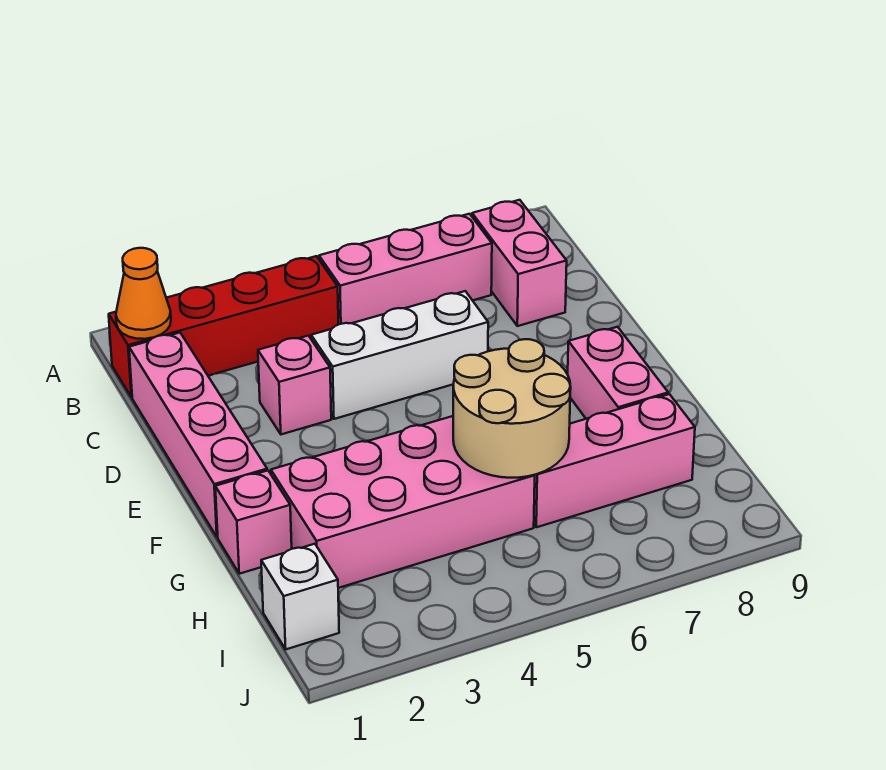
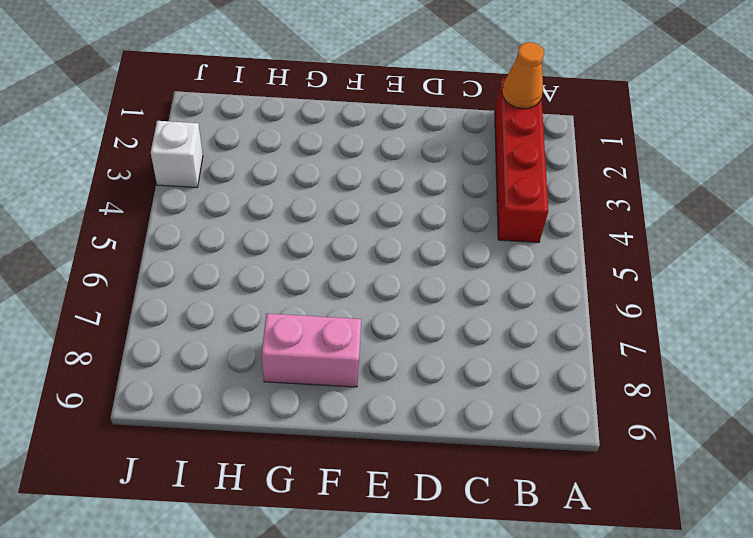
white brick J3 level 1 -> white brick I1 level 1
none -> pink brick B5:B7 level 1
none -> pink brick B8:C8 level 1
none -> pink brick C1:F1 level 1

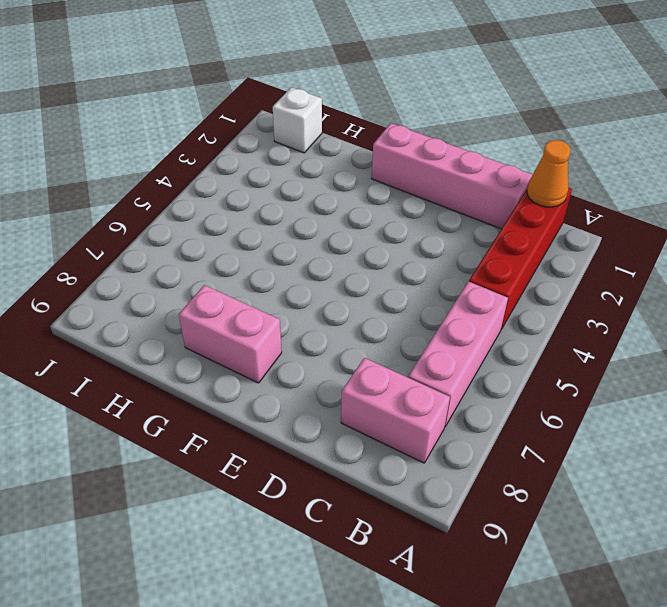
none -> pink brick D3 level 1
none -> white brick D4:D6 level 1
none -> pink brick G1 level 1

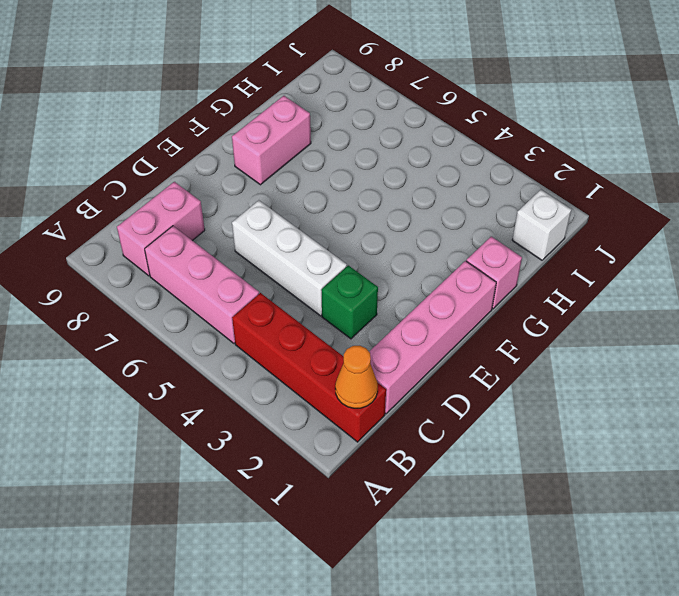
green brick D3 level 1 -> pink brick D3 level 1
none -> pink brick G2:H5 level 1
none -> pink brick H6:H8 level 1
none -> tan round brick G5:H6 level 2

